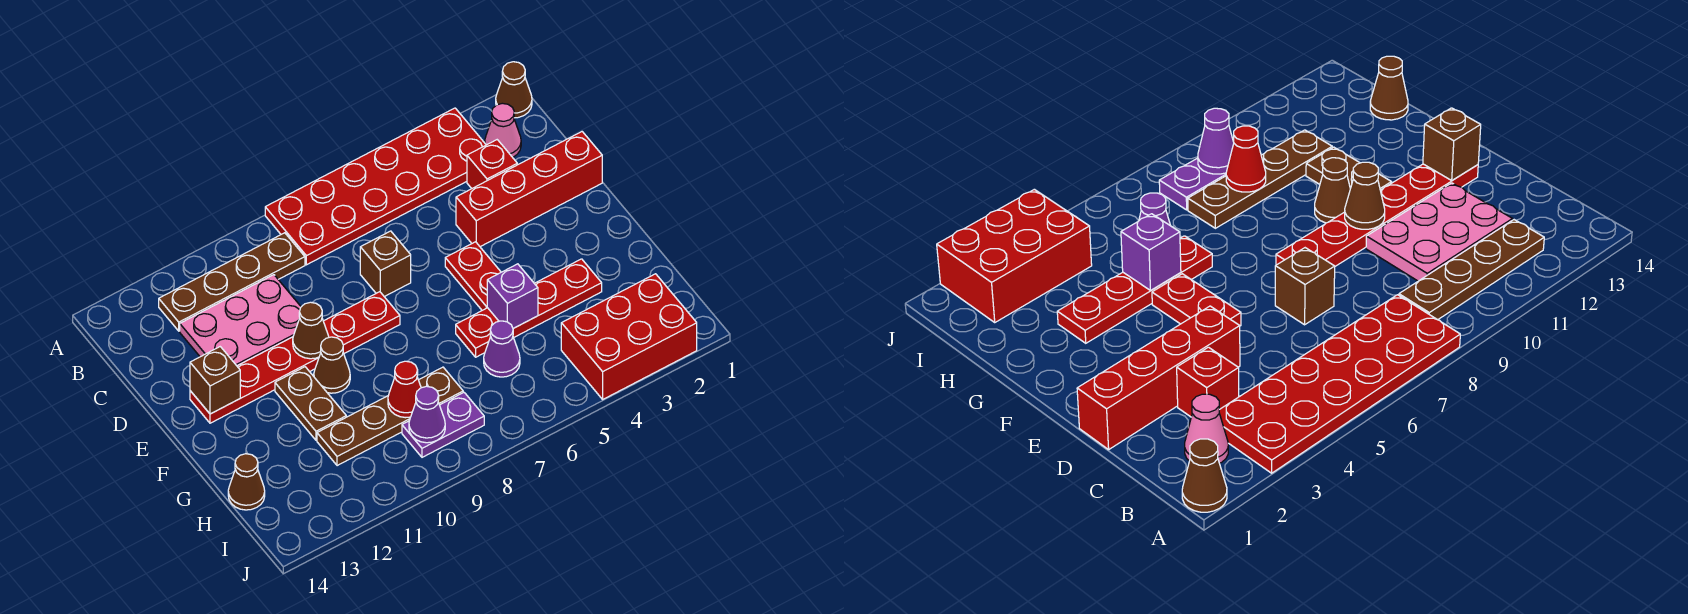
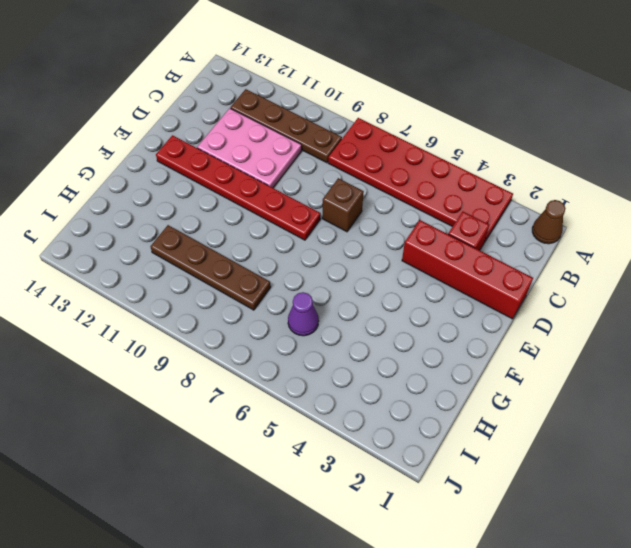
none -> pink cone B2 level 1
none -> red plate E5:F5 level 1
none -> brown cone F10 level 1

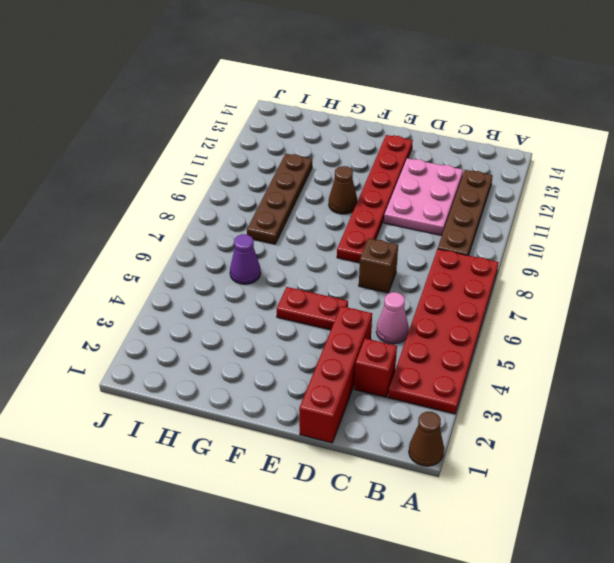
pink cone C5 level 1 -> pink cone B2 level 1
none -> brown plate F11:G11 level 1
none -> red plate G3:G6 level 1
none -> brown cone H14 level 1

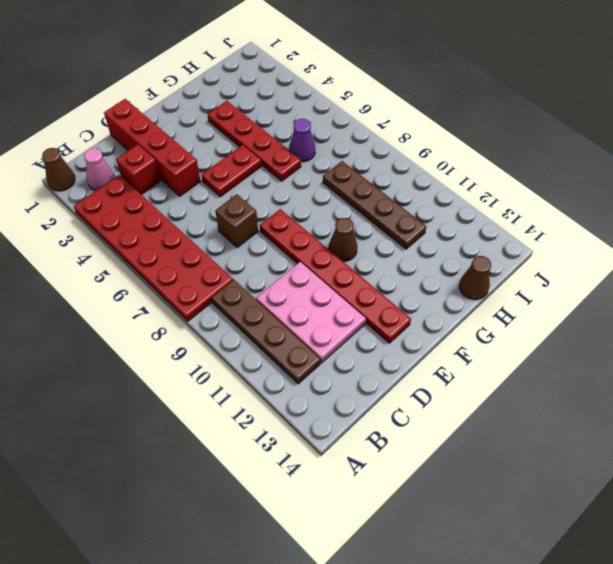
none -> brown plate F11:G11 level 1
none -> red brick I2:J4 level 1
none -> purple plate I8:I9 level 1

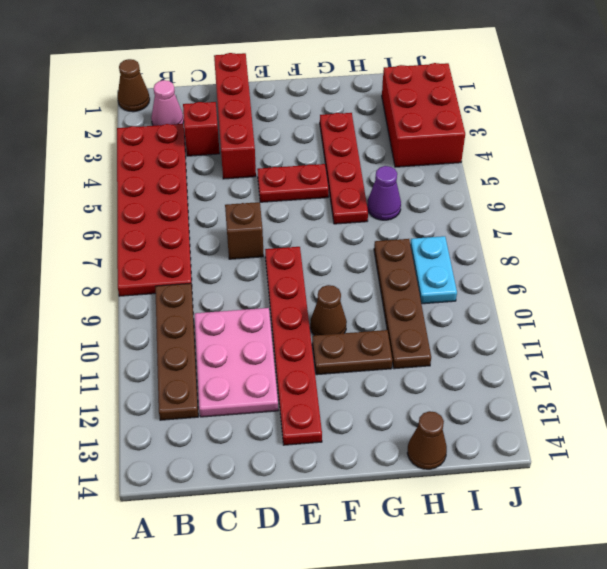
cyan plate I8:I9 level 1 -> purple plate I8:I9 level 1
none -> brown cone E10 level 2
none -> brown brick E13 level 2
none -> purple brick G5 level 2

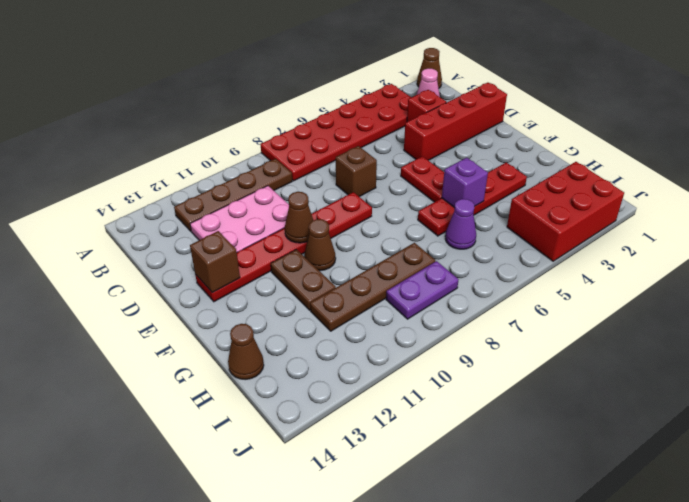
none -> red cone H9 level 2
none -> purple cone I9 level 2

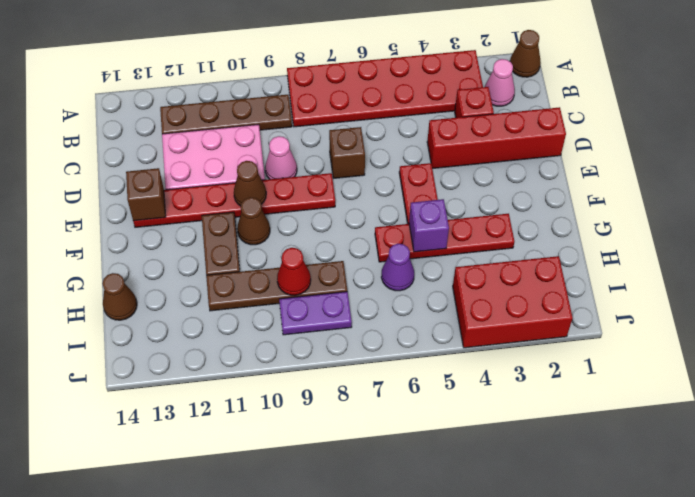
pink cone D9 level 1 -> none
none -> purple cone I9 level 2

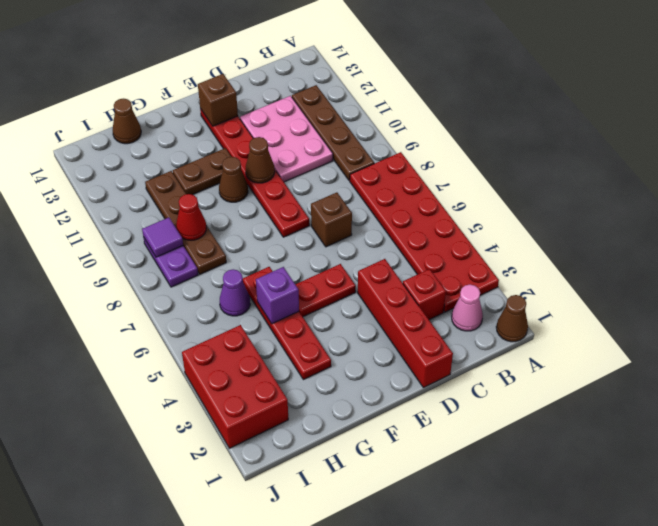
purple tile I9 level 2 -> purple cone I9 level 2

